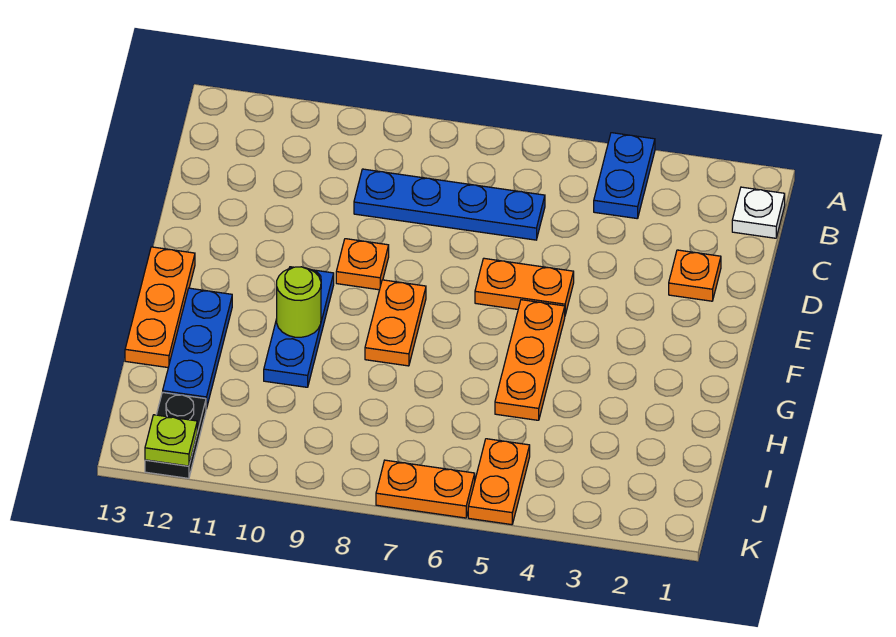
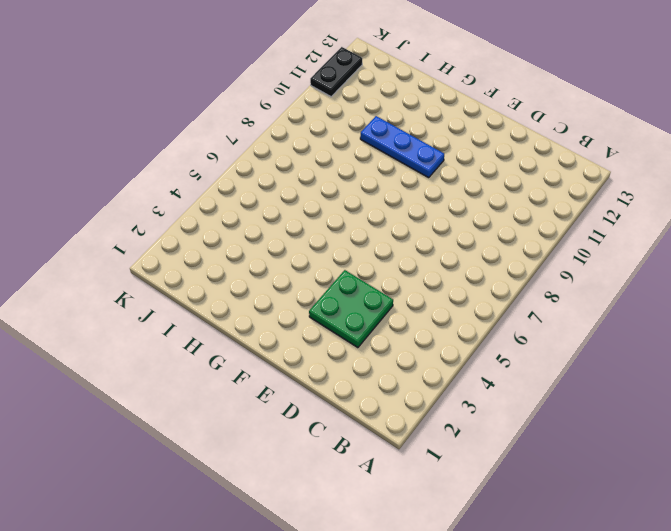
green plate D3:E4 level 1 -> none
black plate K11:K12 level 1 -> black plate J12:K12 level 1
none -> blue plate A4:B4 level 1
none -> white plate B1 level 1
none -> blue plate C6:C9 level 1

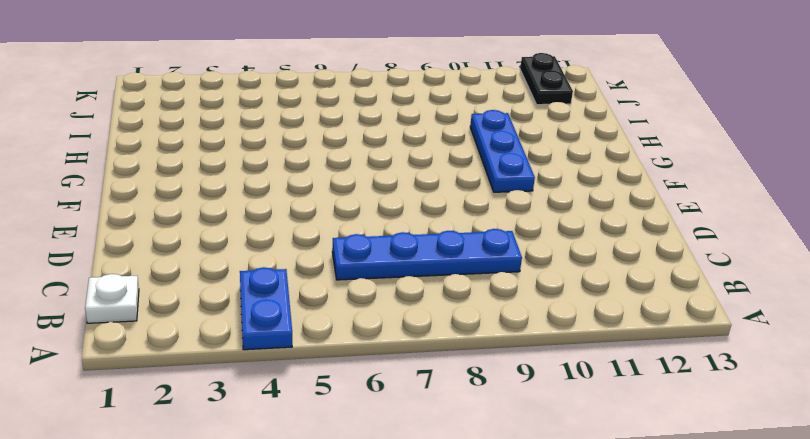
none -> orange plate D2 level 1
none -> orange plate E5:E6 level 1
none -> orange plate E9 level 1

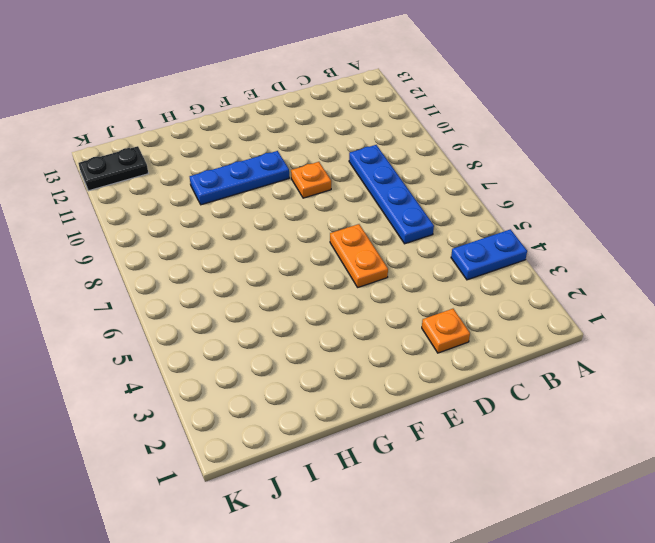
none -> white plate B1 level 1
none -> orange plate F5:H5 level 1
none -> orange plate F8:G8 level 1

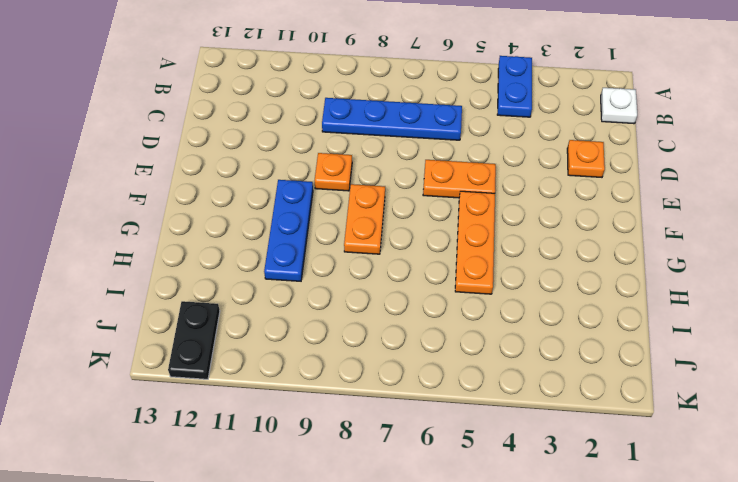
none -> orange plate F13:H13 level 1
none -> blue plate G12:I12 level 1
none -> orange plate J5:K5 level 1

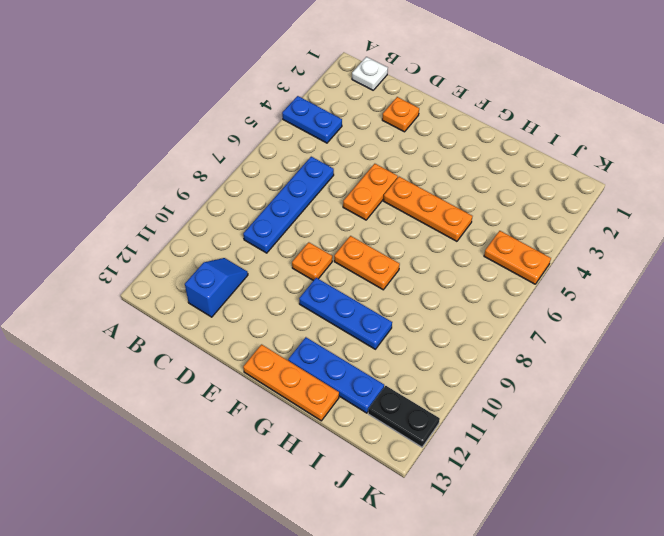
blue slope C11:C12 level 1 top 12 -> none
none -> orange plate K6:K7 level 1
none -> lime round brick G10 level 2
none -> lime plate K12 level 2

